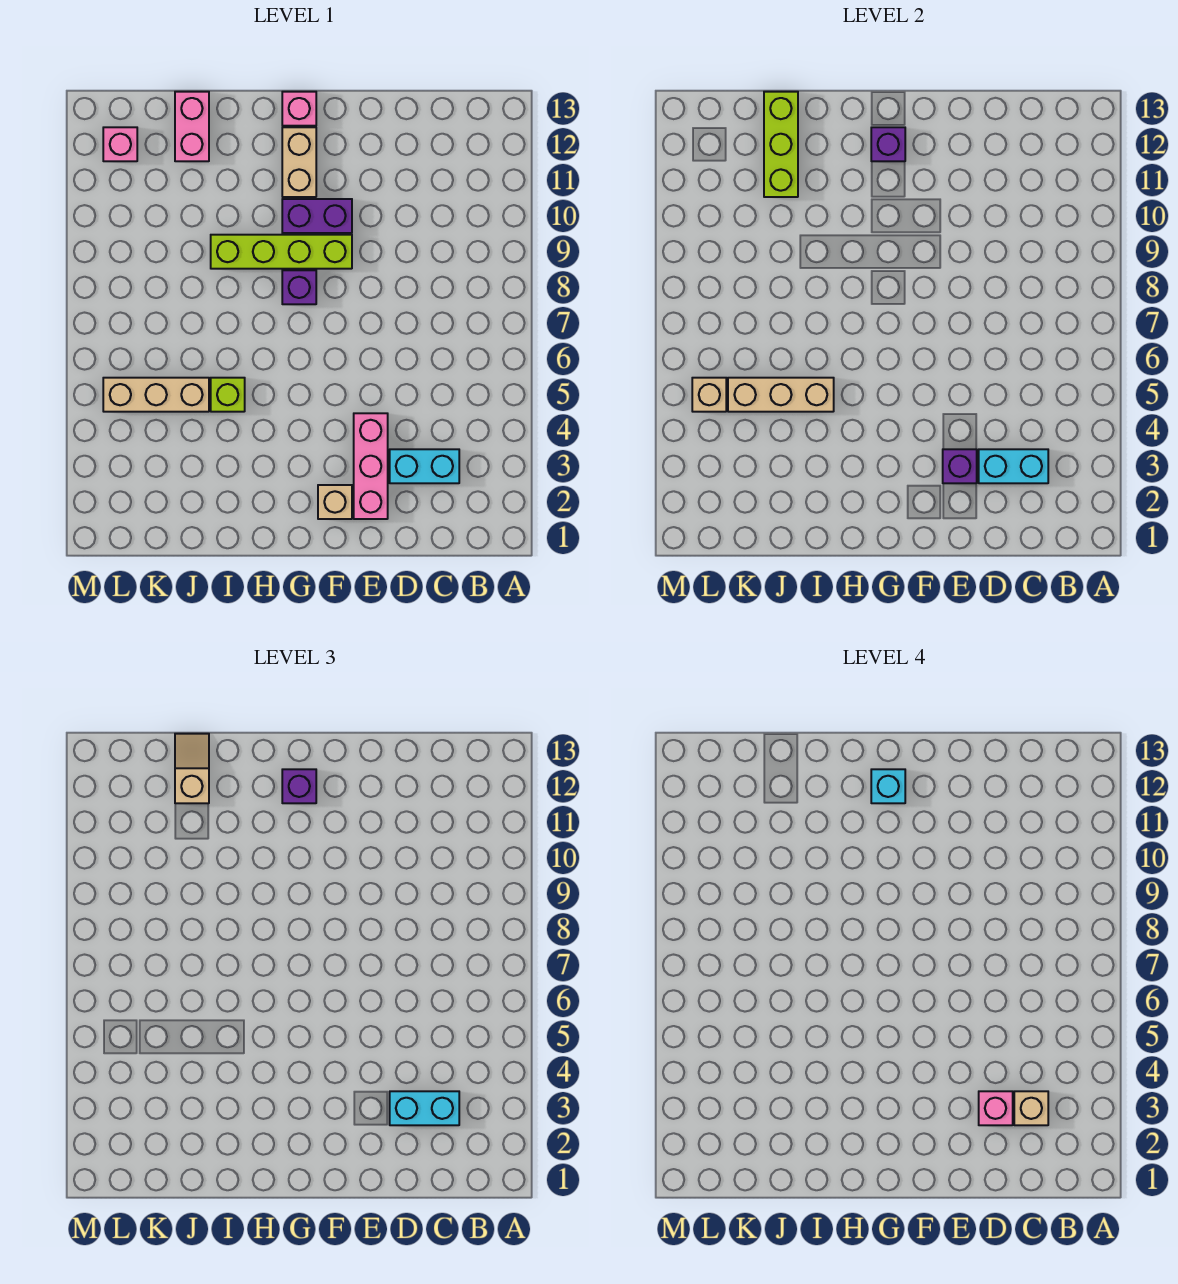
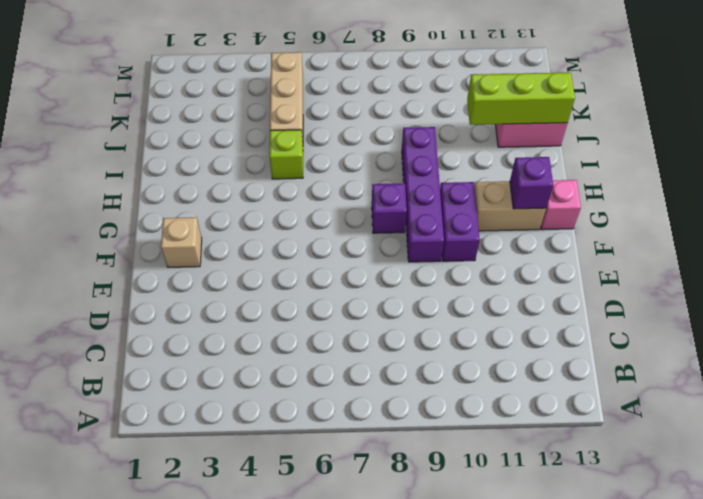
purple brick F9:I9 level 1 -> lime brick F9:I9 level 1
none -> cyan brick C3:D3 level 1
none -> pink brick E2:E4 level 1
none -> pink brick L12 level 1

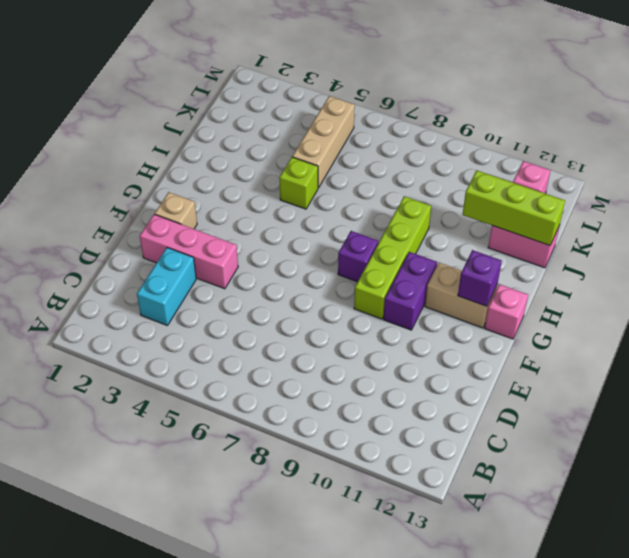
none -> cyan brick C3:D3 level 2
none -> purple brick E3 level 2
none -> tan brick I5:K5 level 2

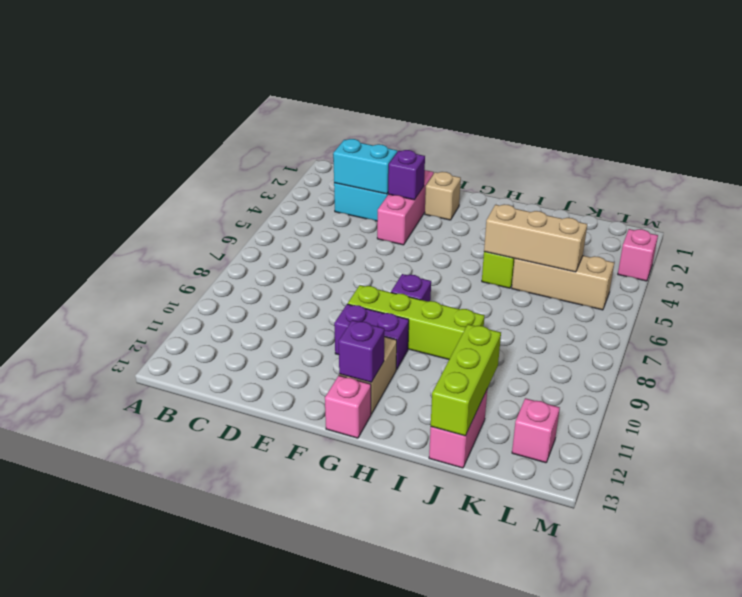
pink brick M3 level 1 -> pink brick D3 level 4
none -> tan brick L5 level 2
none -> cyan brick C3:D3 level 3
none -> purple brick G12 level 3

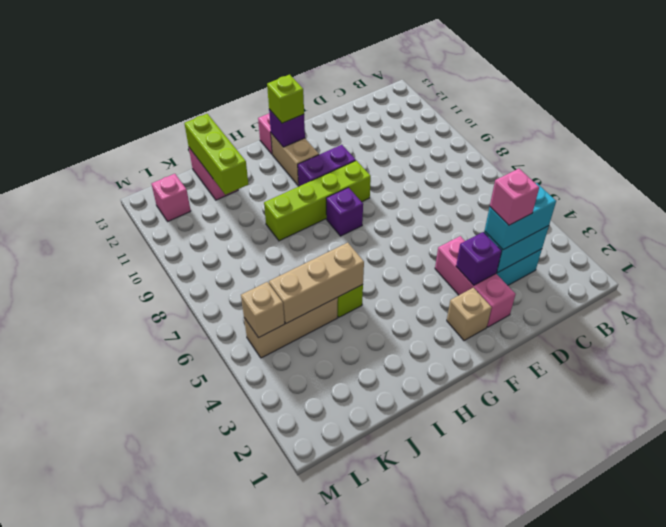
lime brick G12 level 3 -> purple brick G12 level 3
none -> tan slope J12:J13 level 3 top 12
none -> tan brick C3 level 4
none -> cyan brick G12 level 4

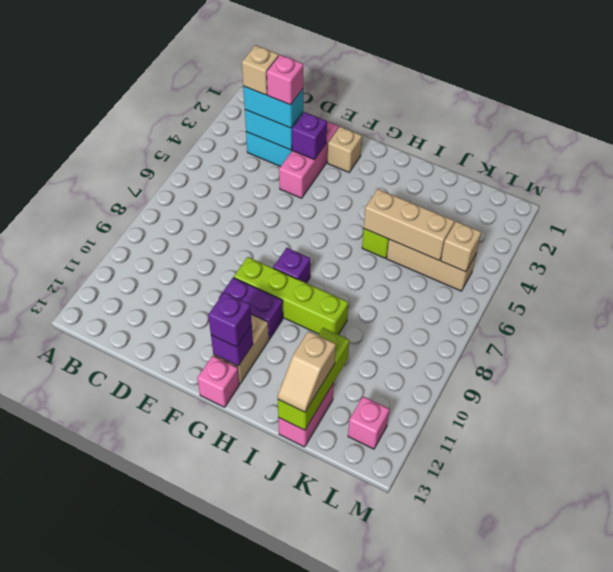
none -> cyan brick G12 level 4

